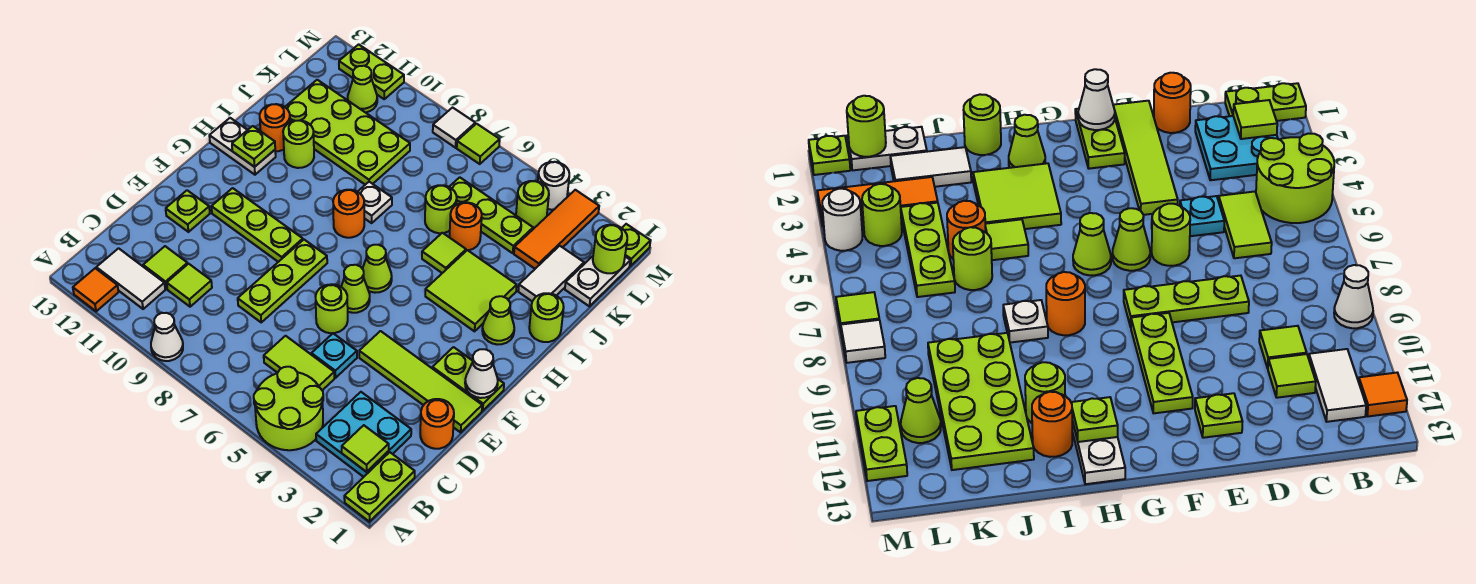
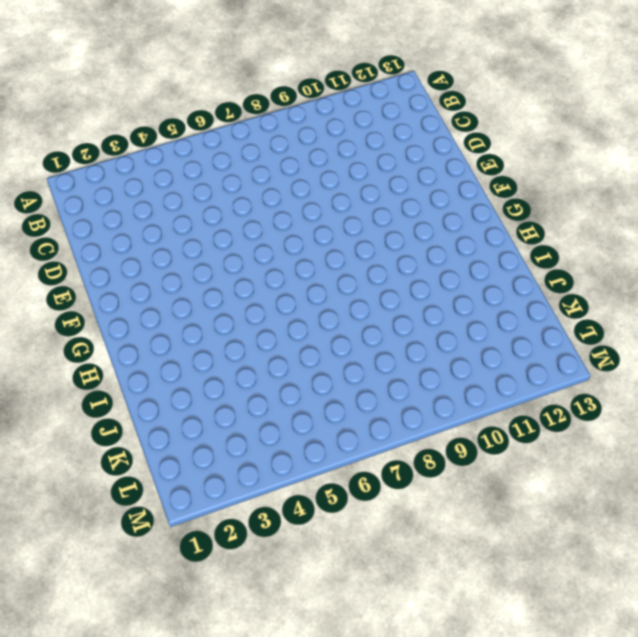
none -> lime plate A1:B1 level 1
none -> lime round brick A4:B5 level 1
none -> white cone A9 level 1
none -> orange tile A12 level 1

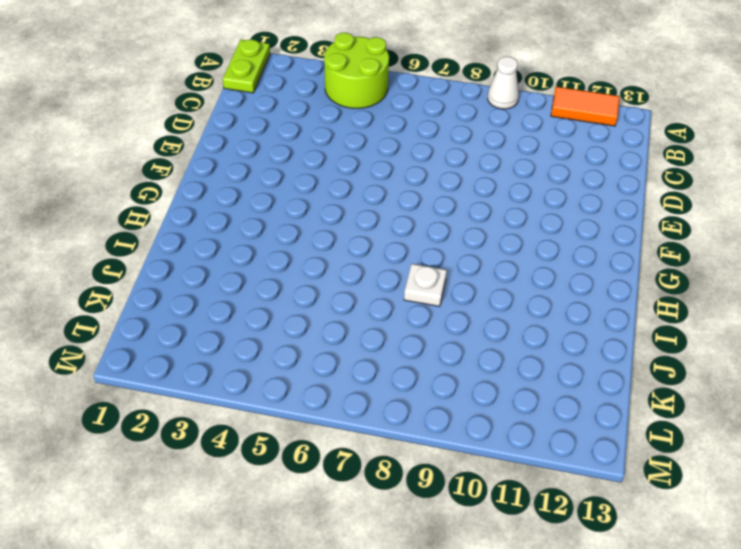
orange tile A11:A12 level 1 -> orange tile A12 level 1
none -> cyan plate B2:C3 level 1
none -> white tile B11:B12 level 1
none -> lime tile C5:C6 level 1
none -> lime tile C10 level 1

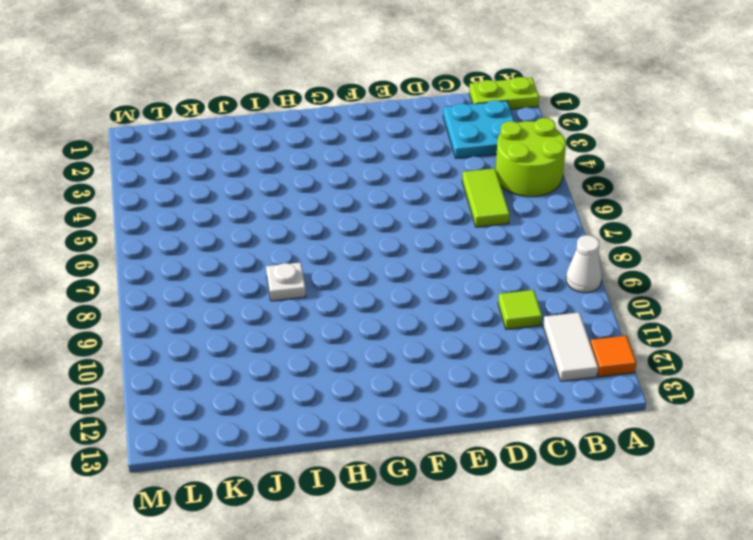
none -> lime tile C11 level 1
none -> orange round brick D1 level 1
none -> cyan plate D5 level 1
none -> lime plate D8:F8 level 1

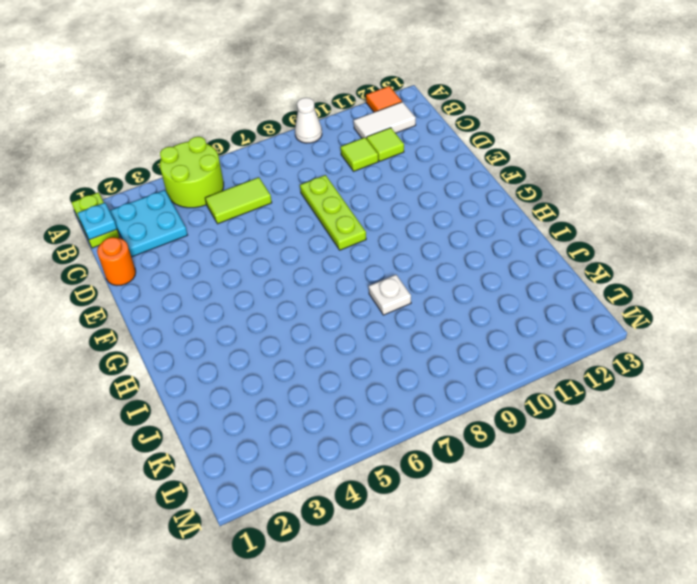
cyan plate B1 level 2 -> cyan plate D5 level 1
none -> lime tile E1:E4 level 1
none -> lime round brick E6 level 1
none -> lime plate E12 level 1
none -> lime plate F1:F2 level 1

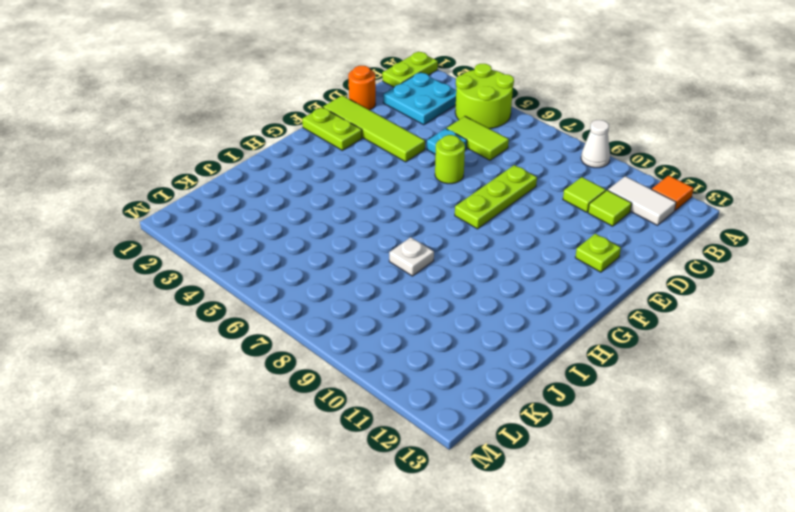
none -> lime cone F6 level 1
none -> lime plate F9:F11 level 1
none -> lime cone G6 level 1
none -> lime cone H2 level 1

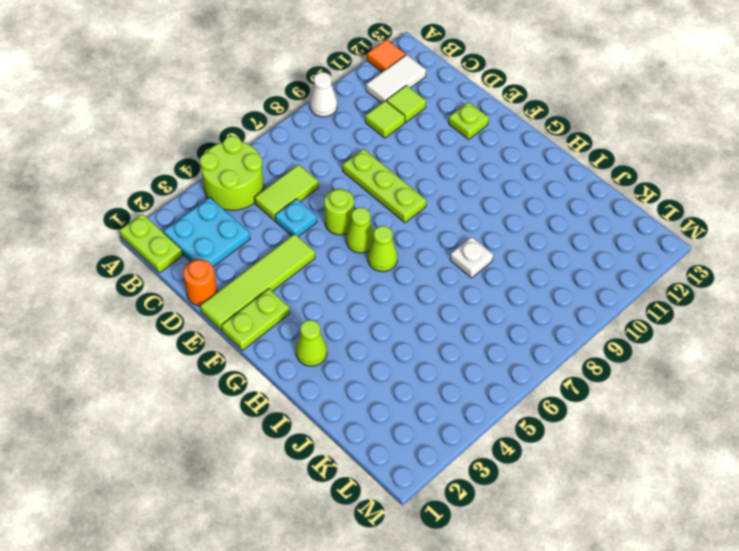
none -> lime plate F9:F11 level 1
none -> lime tile H3:I4 level 1
none -> orange round brick H8 level 1
none -> white plate H12:H13 level 1

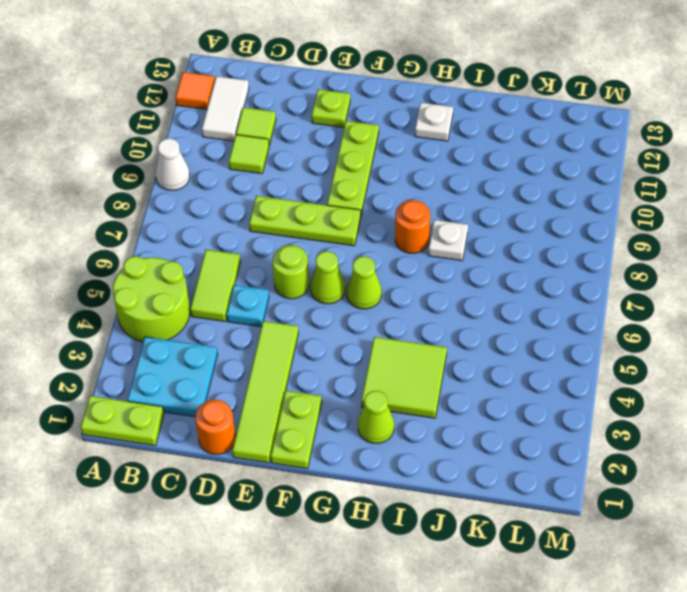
white plate H12 level 1 -> white plate H12:H13 level 1
none -> lime round brick I1 level 1
none -> lime tile I5 level 1
none -> lime round brick I11 level 1
none -> orange round brick I12 level 1

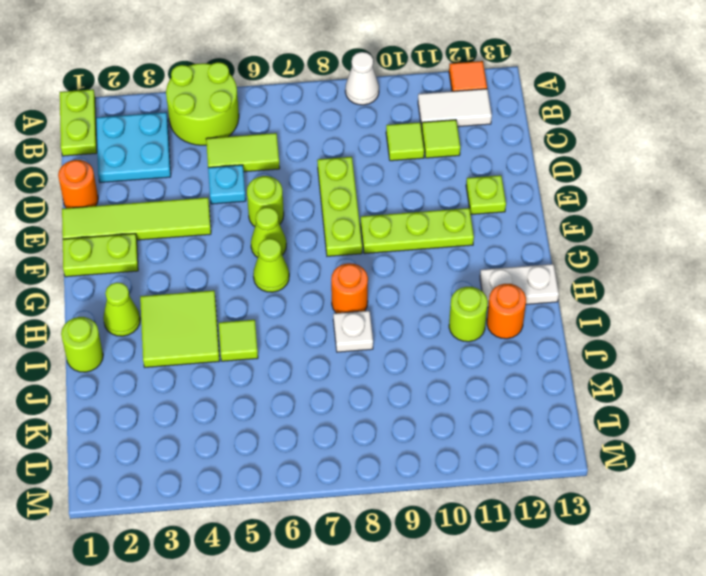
none -> white tile J2:K2 level 1
none -> orange round brick J5 level 1
none -> lime round brick J6 level 1
none -> lime plate J9:K12 level 1

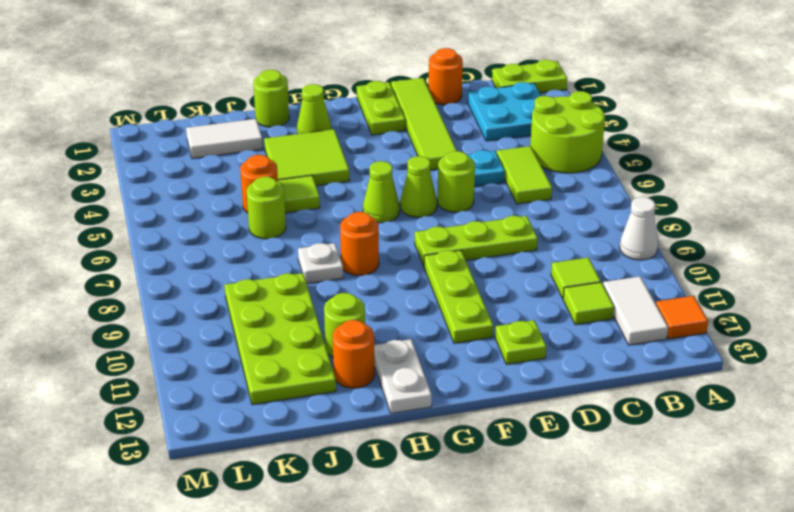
none -> white plate K1:L1 level 1
none -> orange tile K3:M3 level 1
none -> lime plate K4:K6 level 1
none -> lime round brick L4 level 1

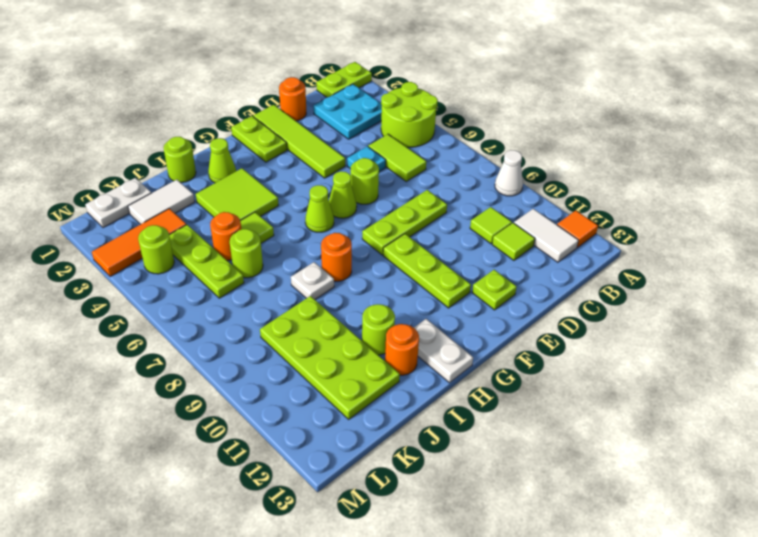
none -> lime cone L11 level 1
none -> lime plate M1 level 1
none -> white round brick M4 level 1
none -> lime tile M7 level 1

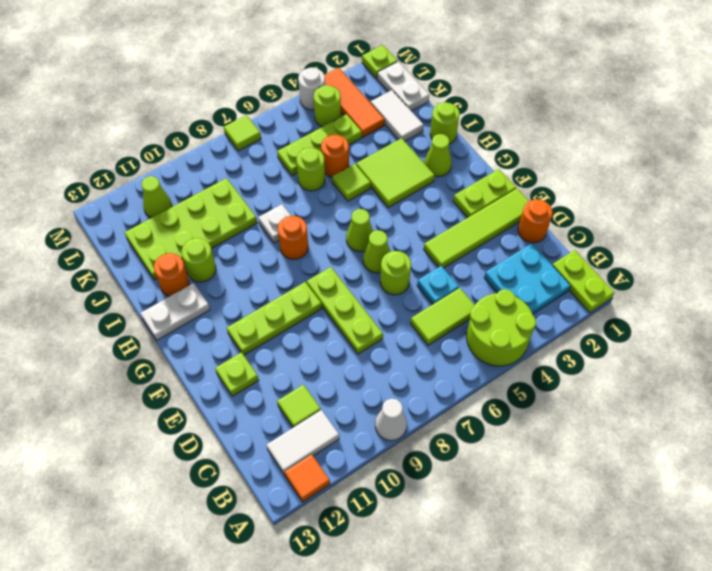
none -> lime tile C10 level 1
none -> white tile M8 level 1
none -> lime plate M11:M12 level 1
none -> lime tile B2 level 2

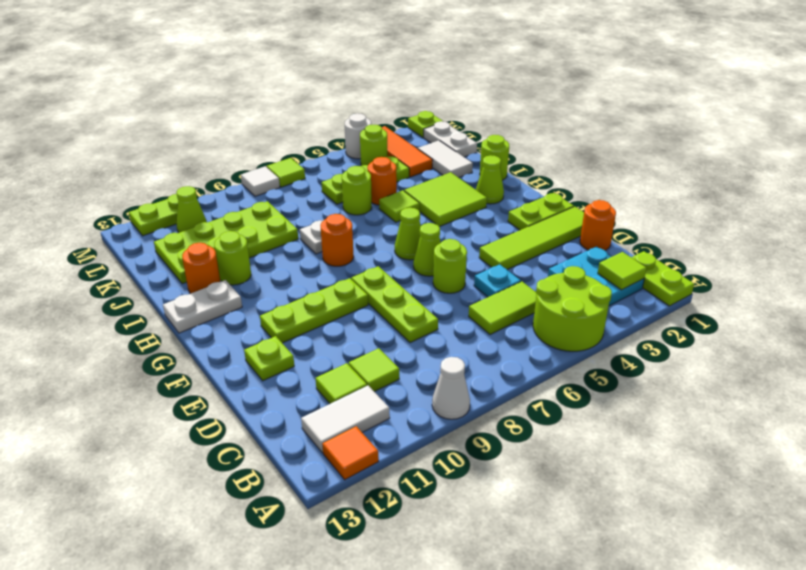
none -> white cone F1 level 2
none -> lime plate H12 level 2
none -> lime round brick L1 level 2

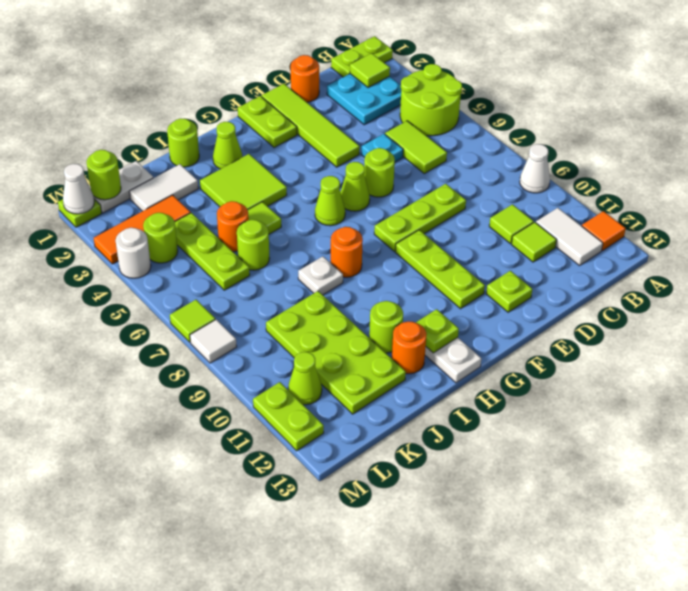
white cone M1 level 2 -> white cone F1 level 2

